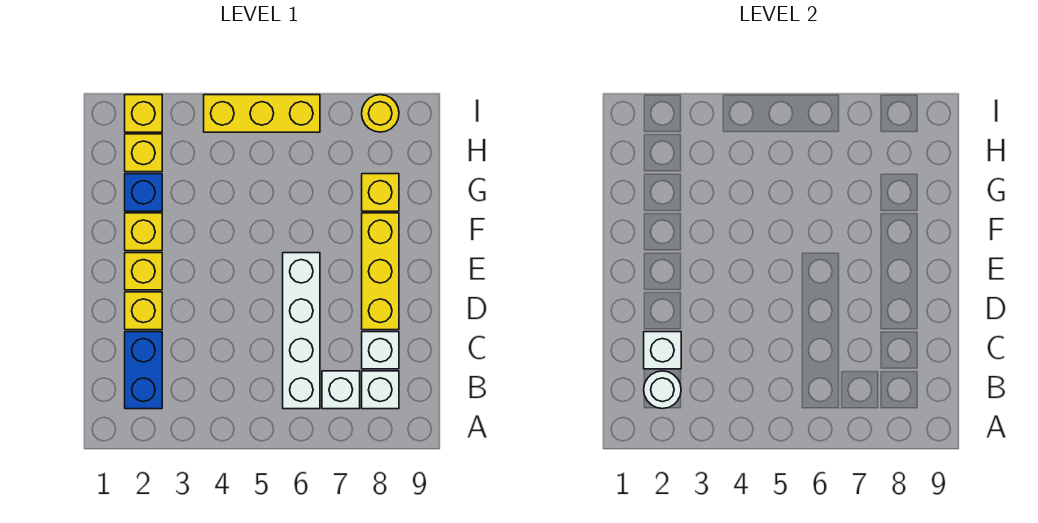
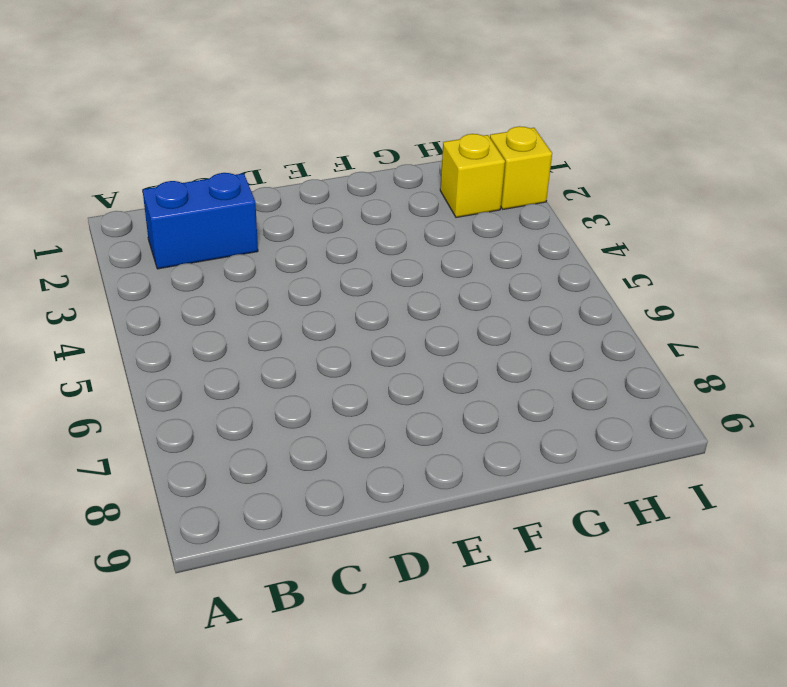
none -> white brick B6:E6 level 1
none -> white brick B7 level 1
none -> white brick B8 level 1

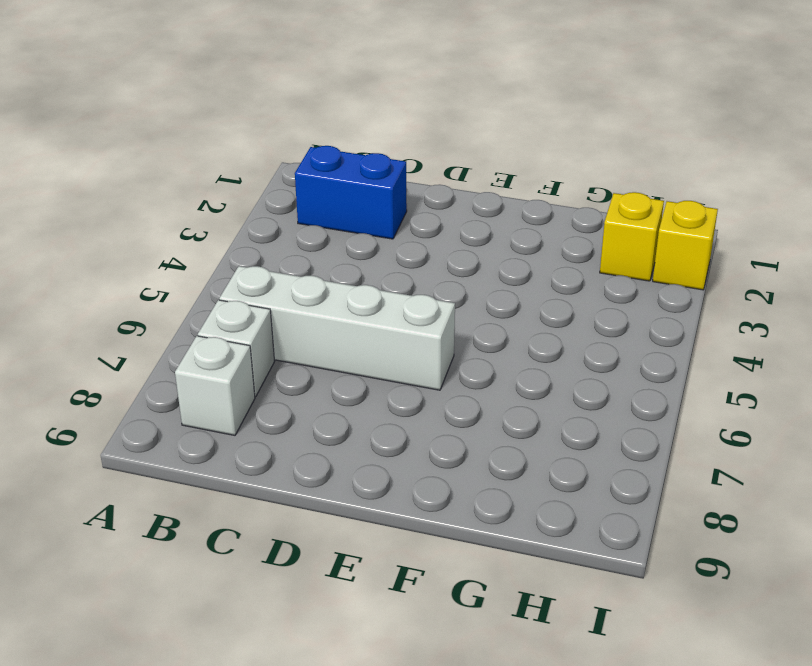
none -> white brick C8 level 1
none -> yellow brick D2 level 1
none -> yellow brick D8:F8 level 1

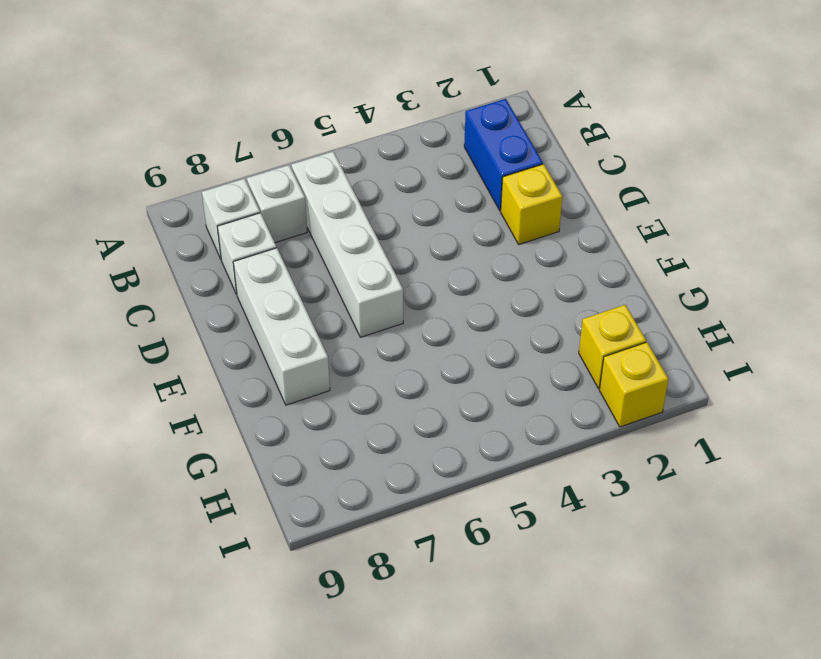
white brick D8:F8 level 1 -> yellow brick D8:F8 level 1
none -> yellow brick E2 level 1
none -> yellow brick F2 level 1
none -> blue brick G2 level 1

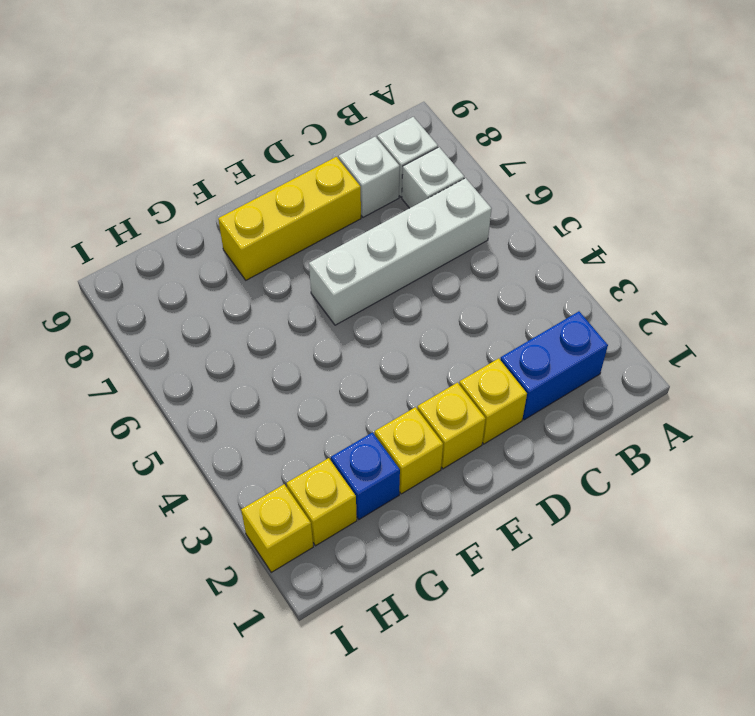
none -> yellow brick G8 level 1
none -> yellow brick I4:I6 level 1
none -> yellow round brick I8 level 1

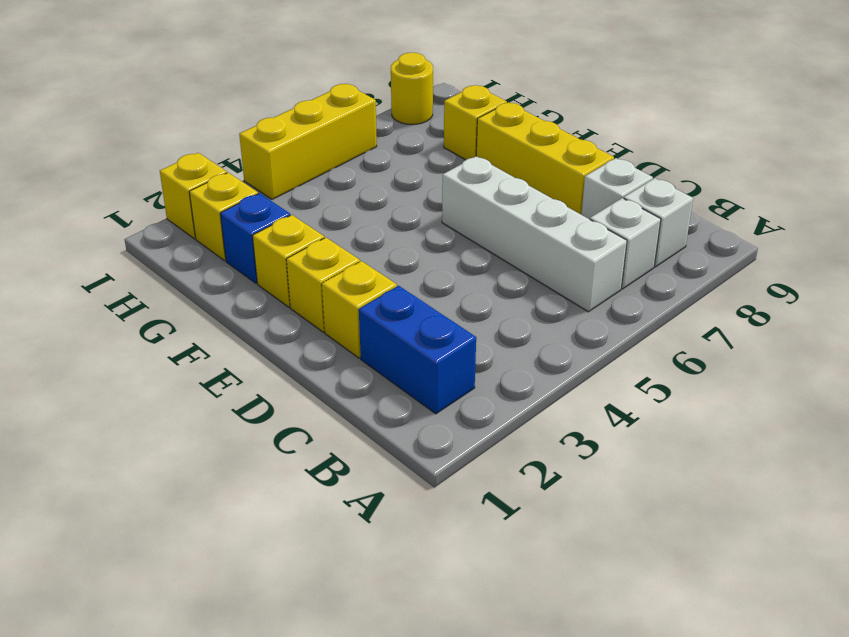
none -> white round brick B2 level 2
none -> white brick C2 level 2

